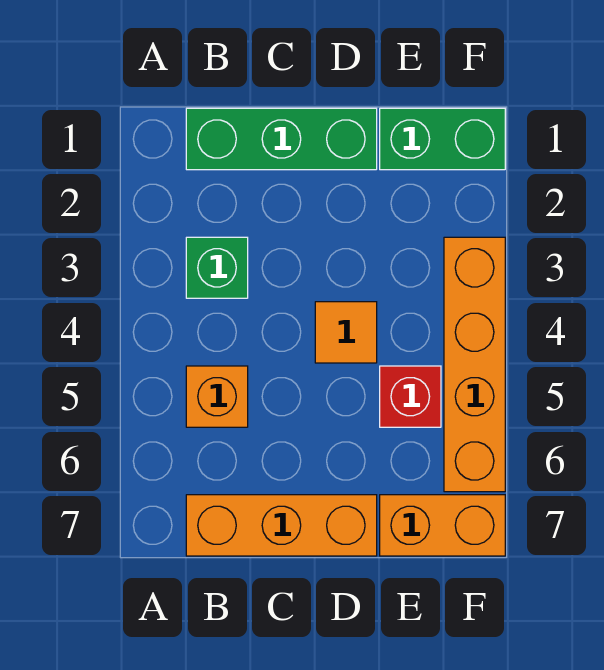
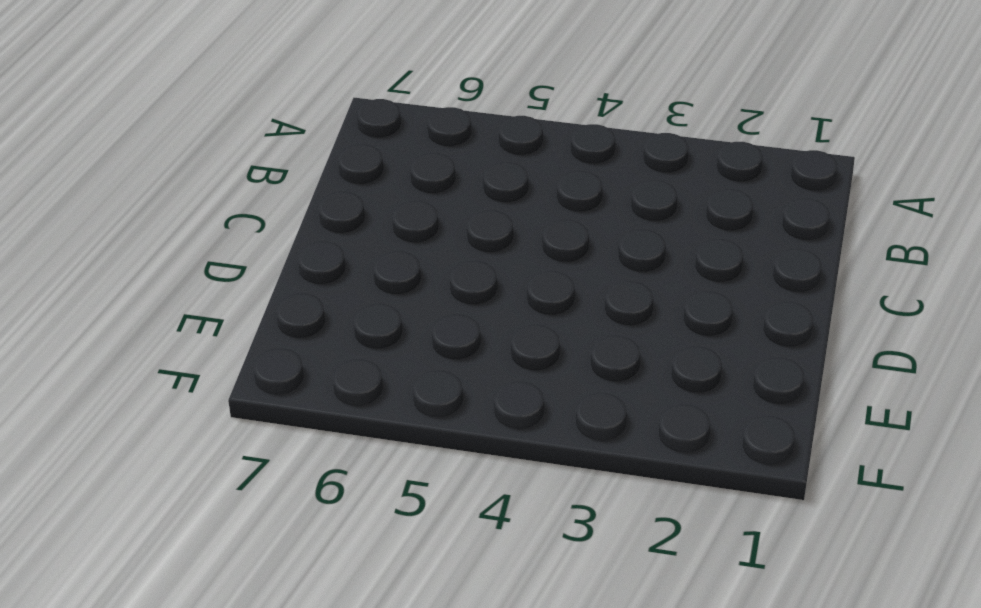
none -> green brick B1:D1 level 1
none -> green brick B3 level 1

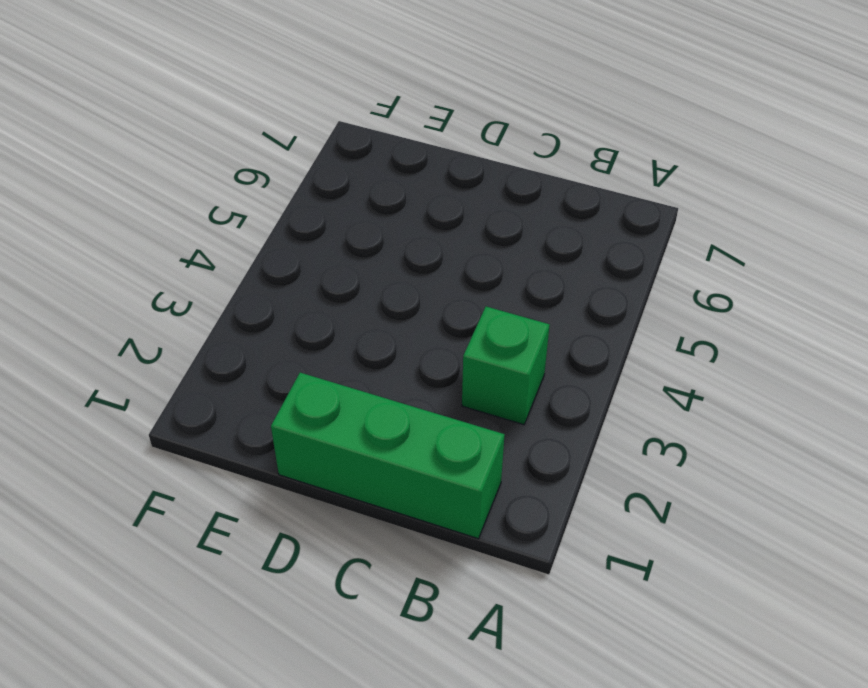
none -> orange brick B5 level 1
none -> orange brick B7:D7 level 1

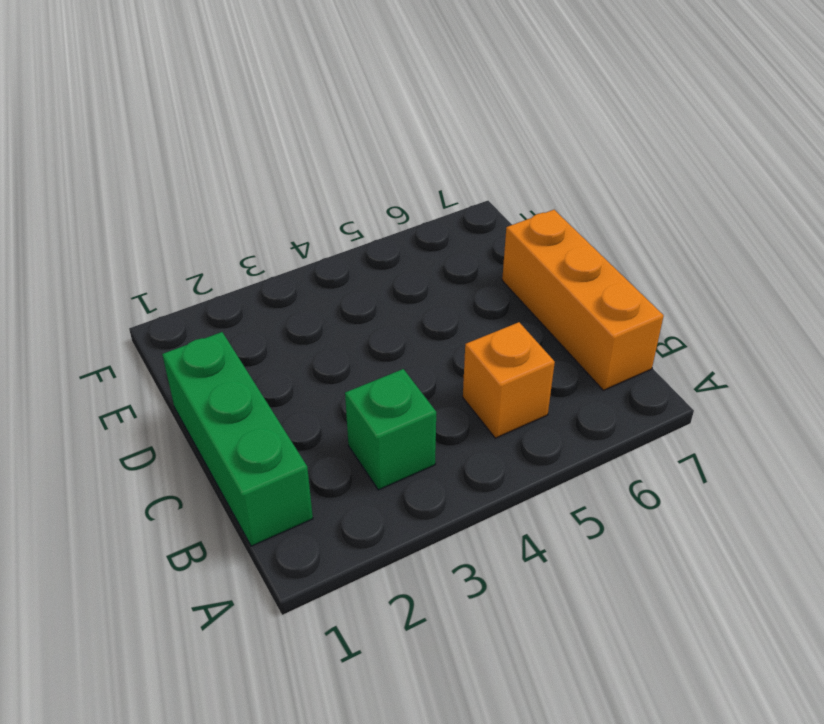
none -> orange tile D4 level 1
none -> green brick E1:F1 level 1

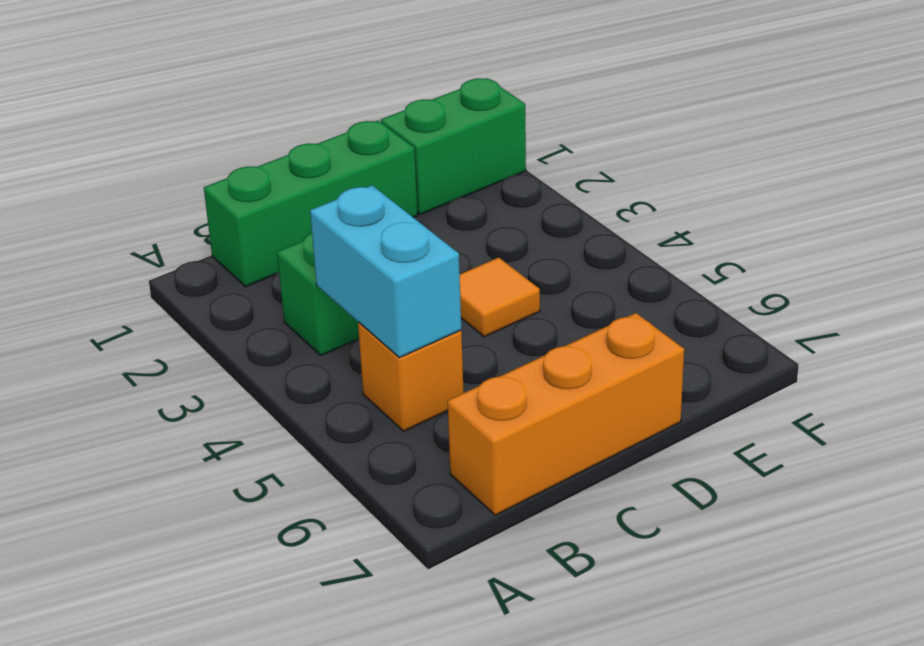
cyan brick B4:B5 level 2 -> none
none -> red brick E5 level 1
none -> orange brick E7:F7 level 1

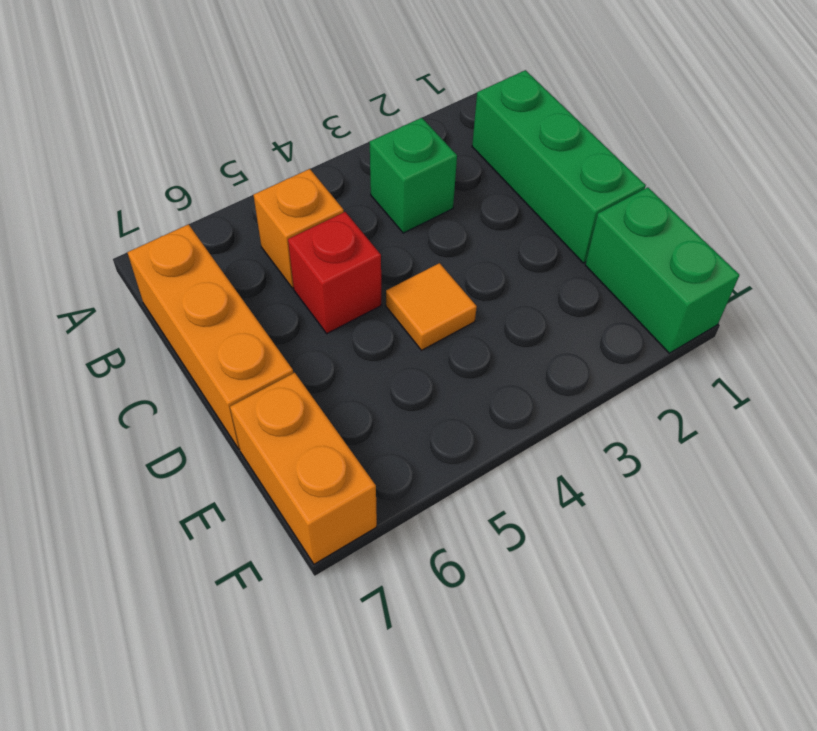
red brick C5 level 1 -> red brick E5 level 1
none -> orange brick F3:F6 level 1

